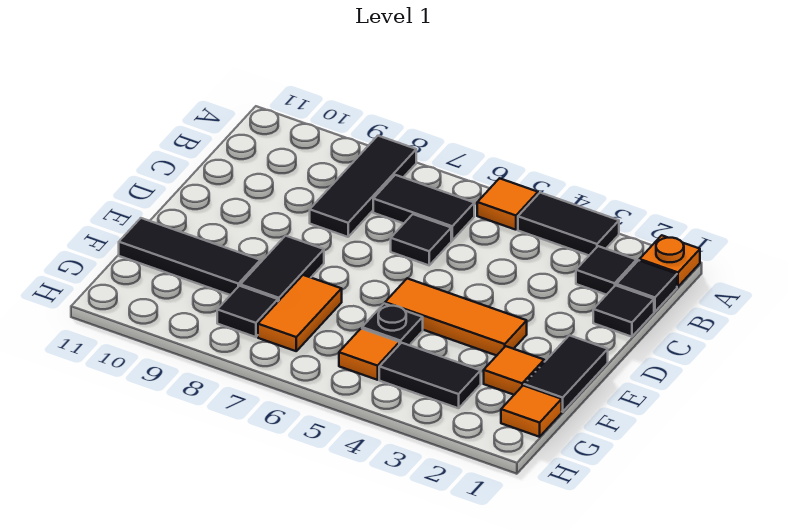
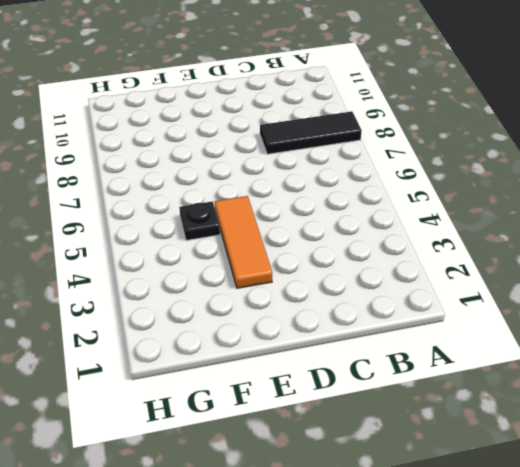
none -> orange plate A1 level 1
none -> black tile A3:A4 level 1
none -> orange tile A5 level 1

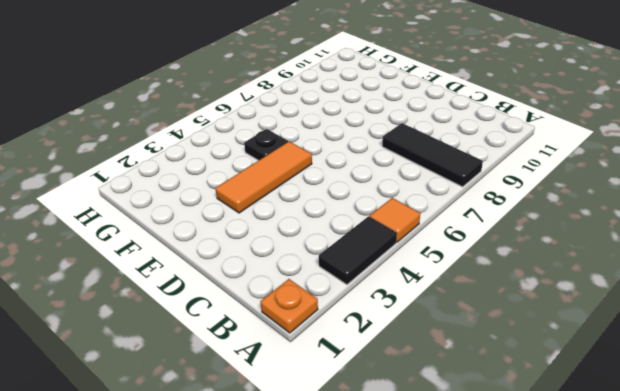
none -> black tile B1 level 1
none -> black tile B2 level 1
none -> black tile B6:B7 level 1

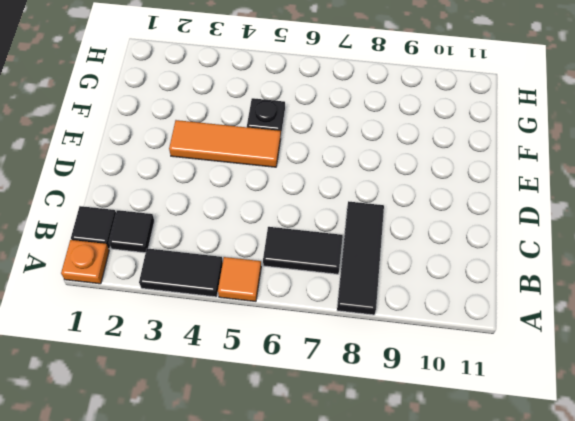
none -> black tile C1 level 1
none -> black tile C6 level 1
none -> black tile E1:F1 level 1

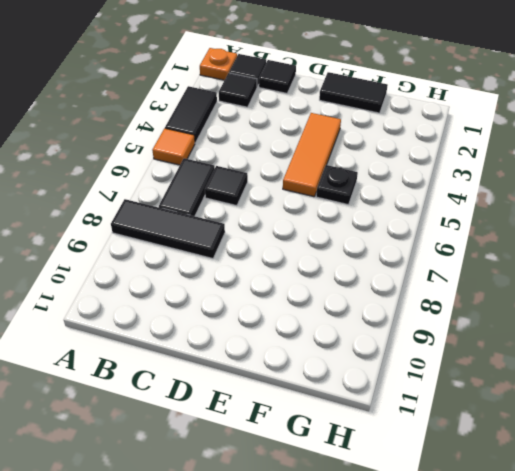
none -> black tile E8:F8 level 1
none -> orange tile F2 level 1
none -> orange tile F7:G7 level 1

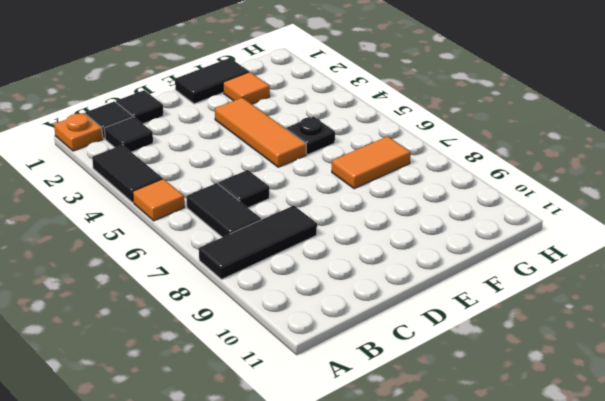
none -> black tile E8:F8 level 1
none -> black tile F9:F11 level 1
none -> orange tile G1 level 1

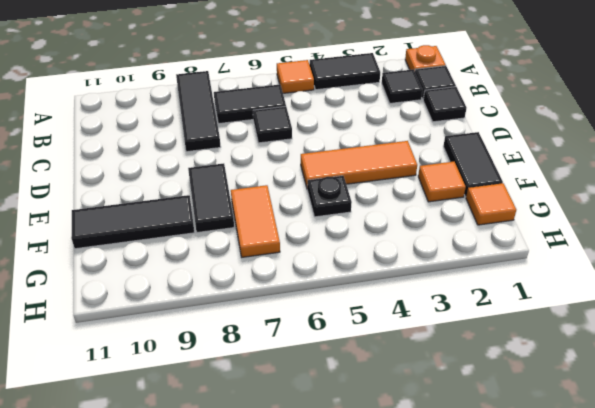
none -> black tile G3:G4 level 1
none -> orange tile G5 level 1
none -> black tile G8 level 1

